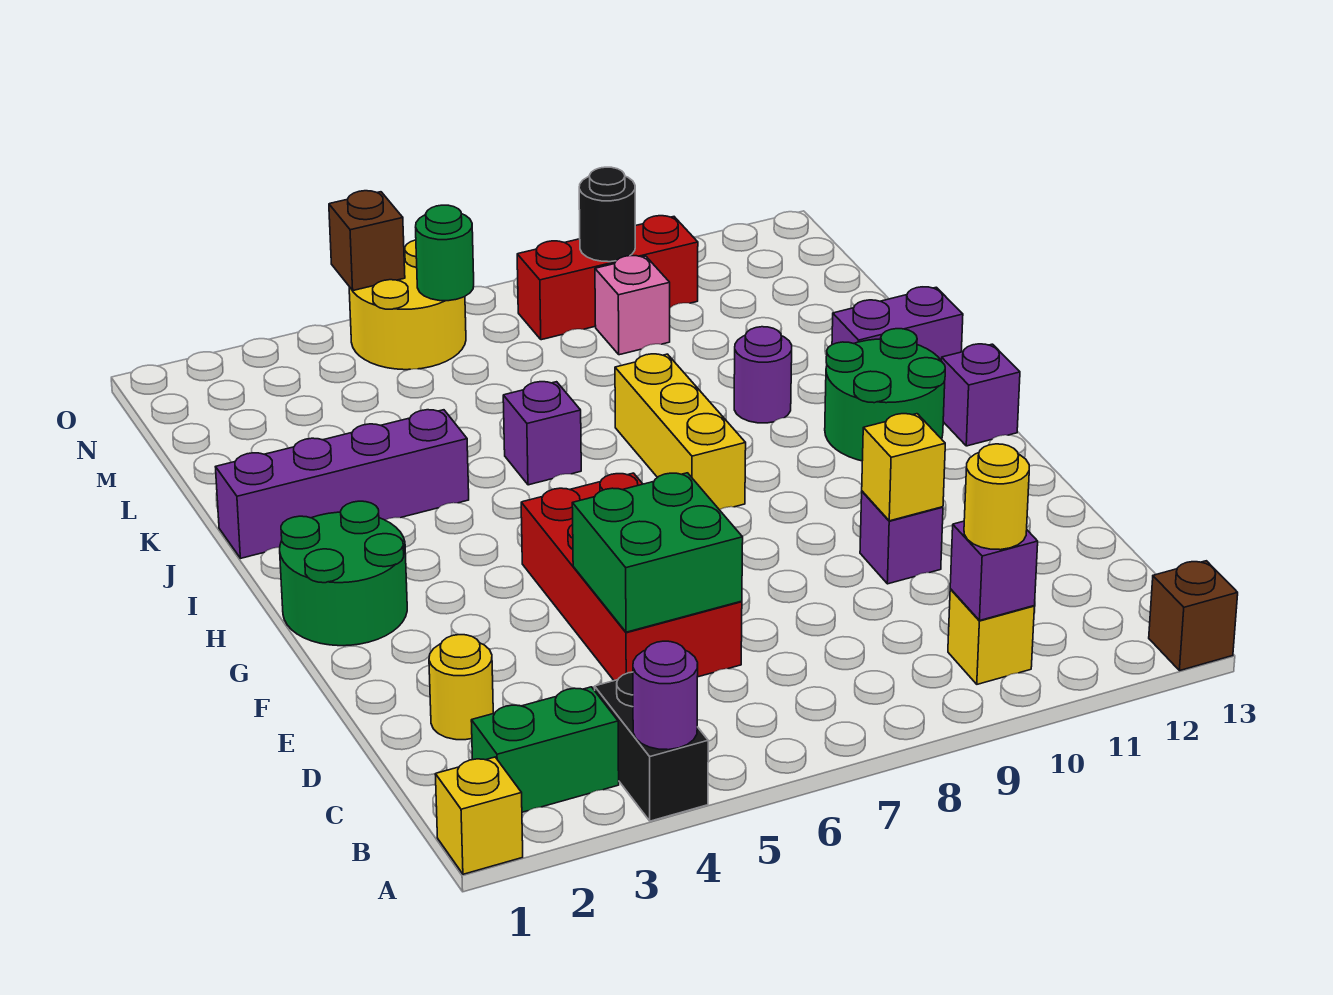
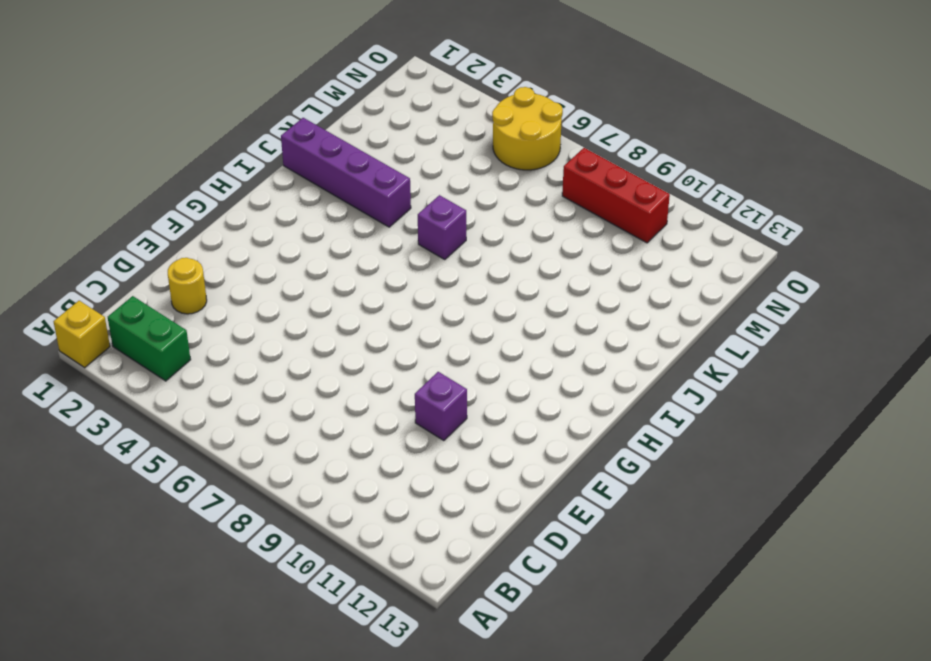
none -> black brick A4:B4 level 1
none -> brown brick A13 level 1
none -> yellow brick B10 level 1

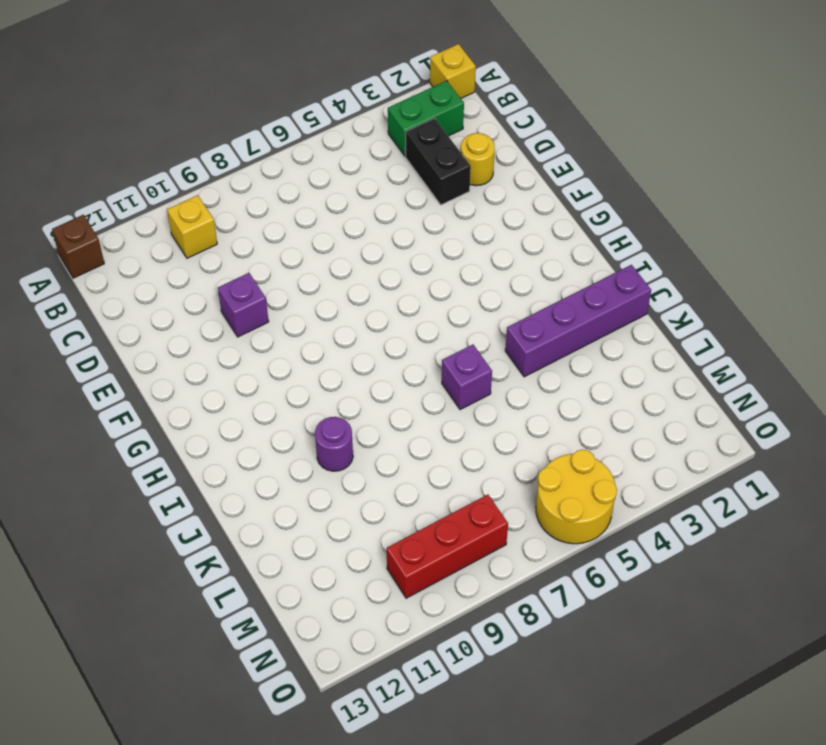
black brick C3:D3 level 1 -> black brick A4:B4 level 1
none -> red brick D5:G6 level 1
none -> green round brick G1:H2 level 1
none -> yellow brick H8:J8 level 1

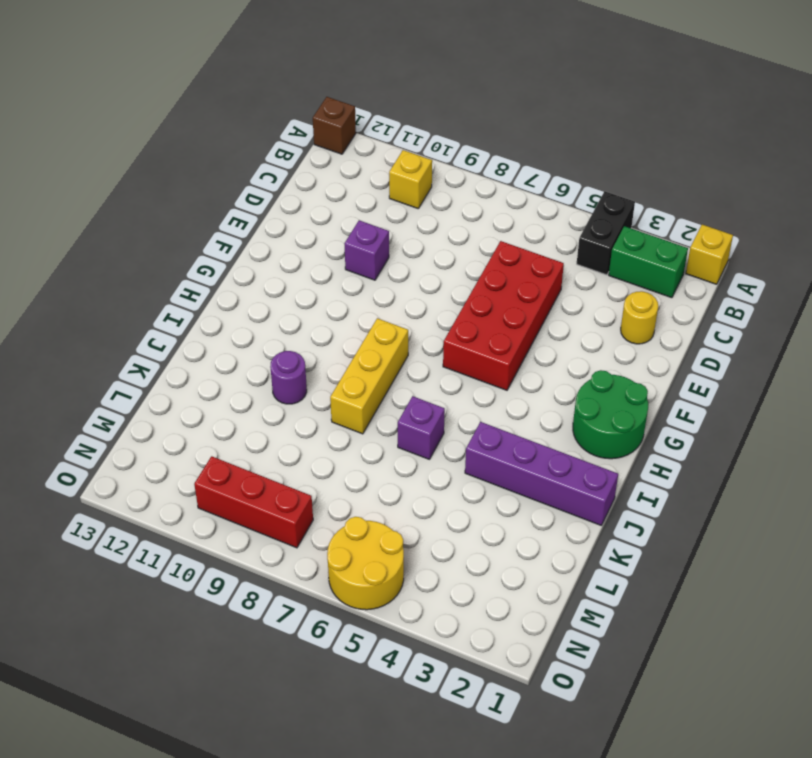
none -> green round brick H11:I12 level 1
none -> purple brick H13 level 1
none -> purple brick J12:J13 level 1

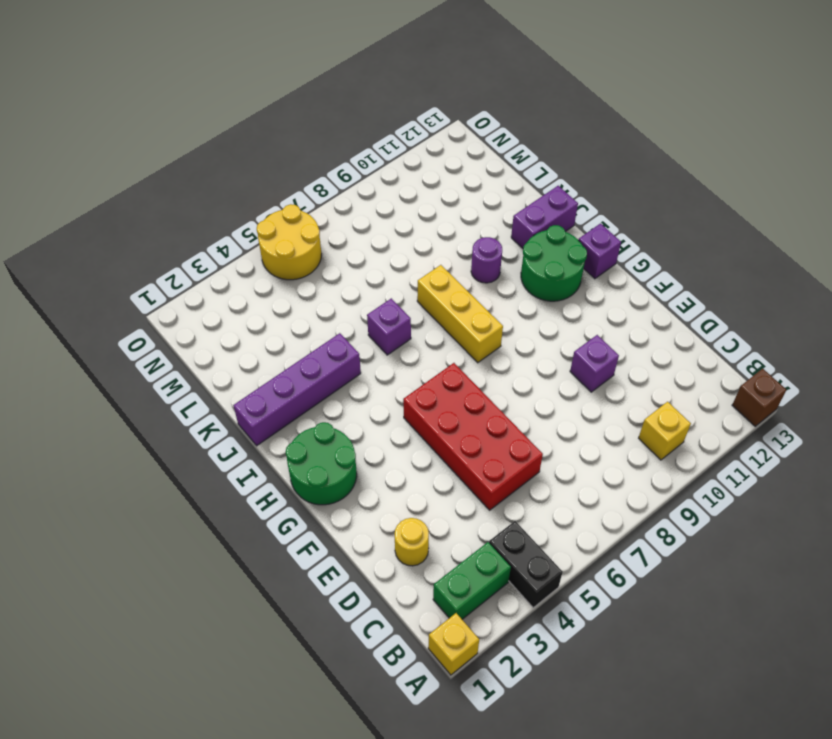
none -> pink brick M9 level 1
none -> red brick N8:N10 level 1
none -> purple round brick A4 level 2

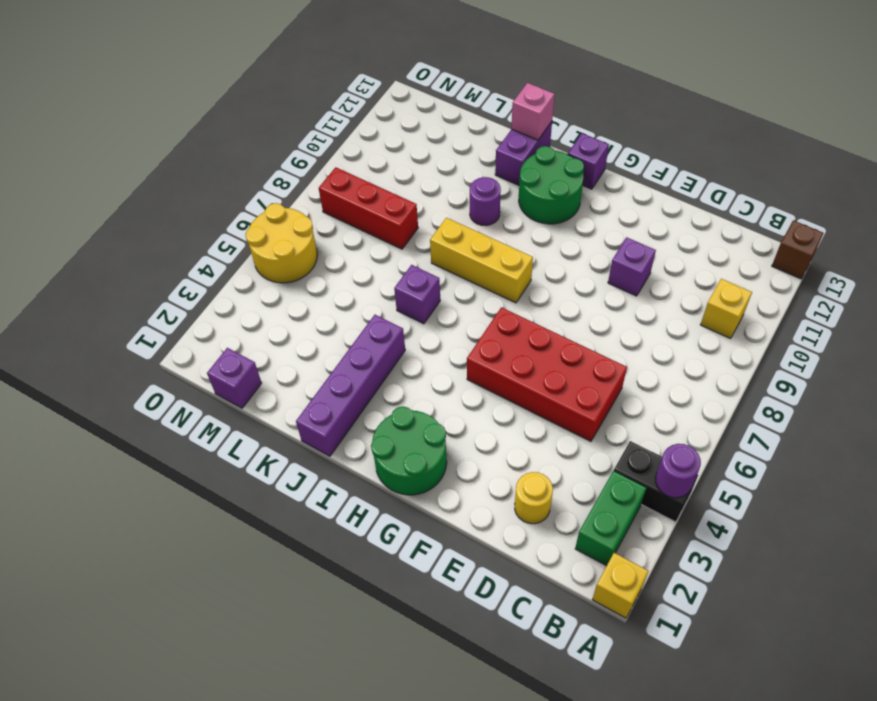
pink brick J13 level 2 -> pink brick M9 level 1
red brick L8:N8 level 1 -> red brick N8:N10 level 1
purple brick M1 level 1 -> purple brick B10 level 2
none -> green brick D5:E6 level 2
none -> yellow brick E10 level 2
none -> green round brick N6 level 2

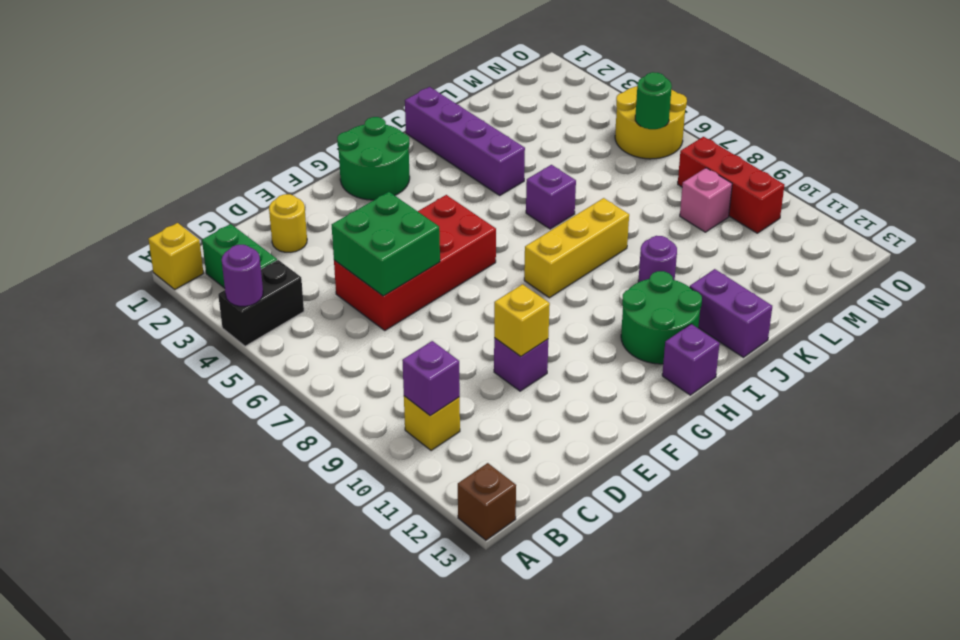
none -> black round brick N9 level 2
none -> brown brick O5 level 2
none -> yellow round brick B10 level 3

